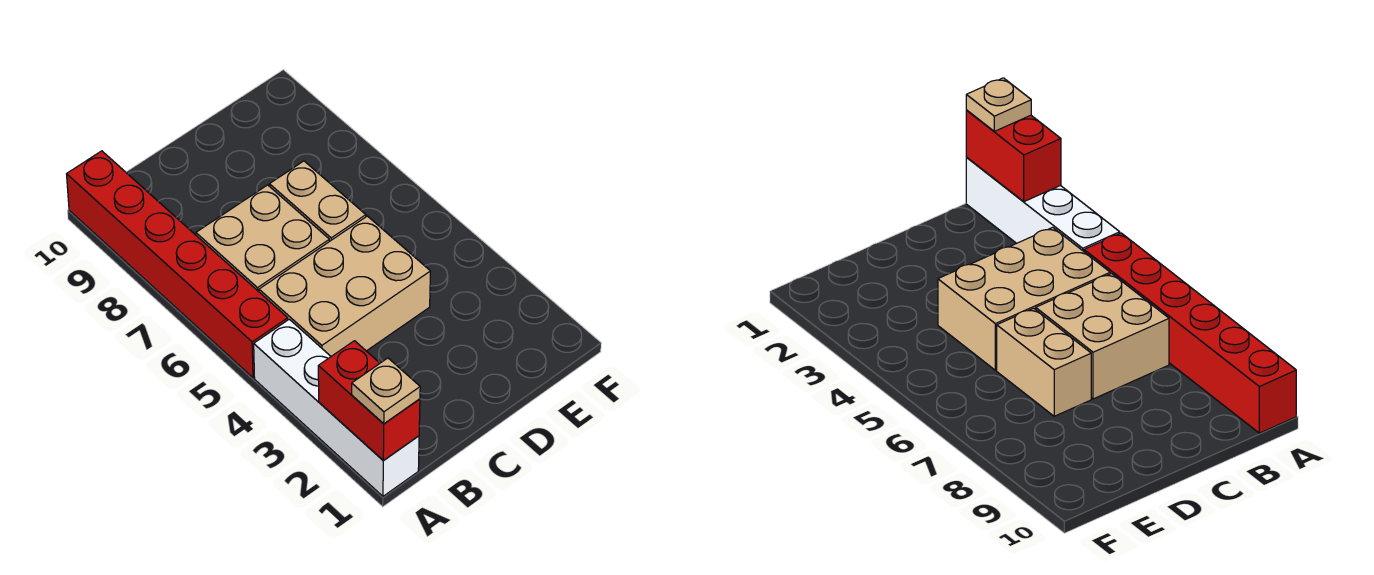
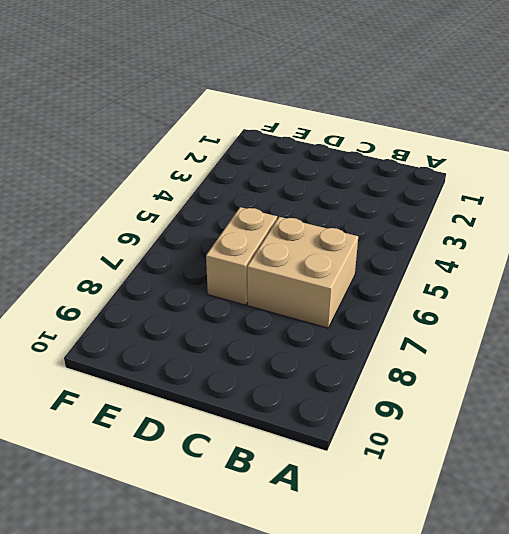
none -> white brick A1:A4 level 1
none -> red brick A5:A10 level 1

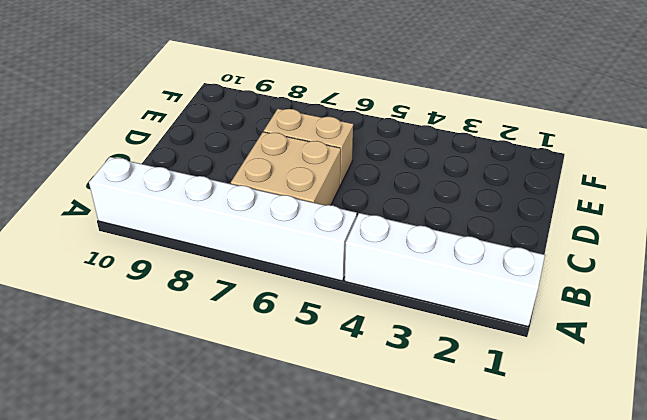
white brick A5:A10 level 1 -> red brick A5:A10 level 1
none -> tan brick B4:D5 level 1
none -> red brick A1:A2 level 2

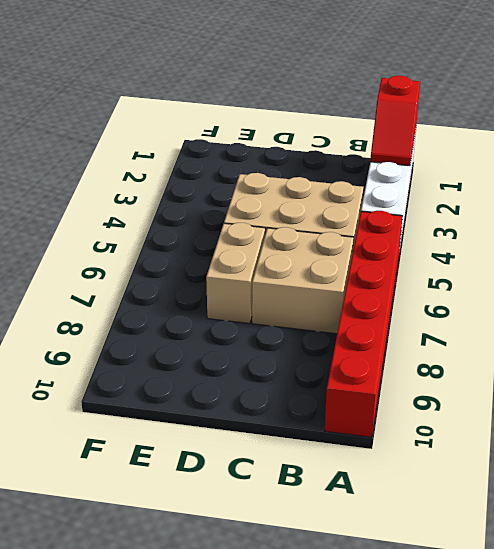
red slope A1:A2 level 2 top 1 -> red brick A1:A2 level 2
none -> tan plate A1 level 3

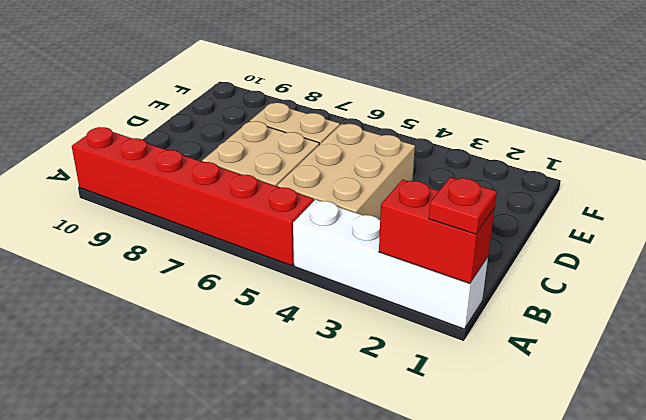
red plate A1 level 3 -> tan plate A1 level 3

